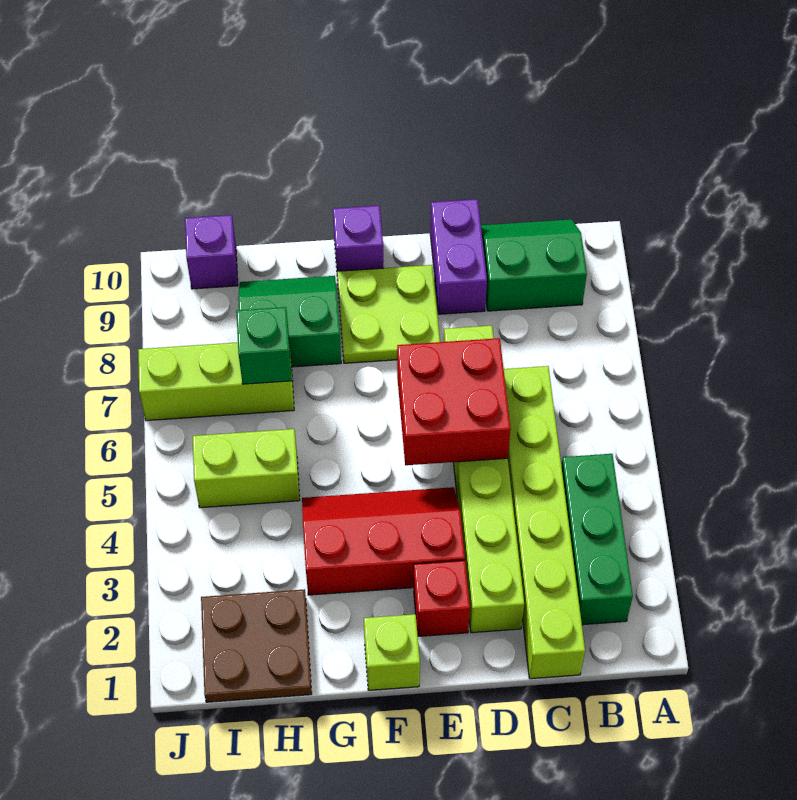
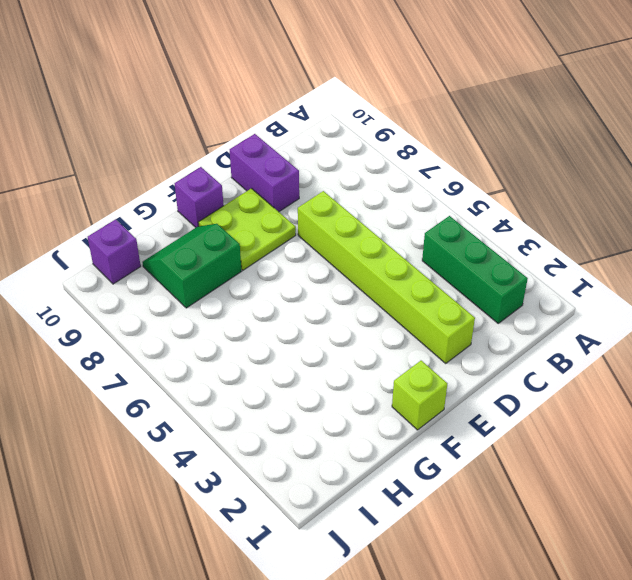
none -> green slope B9:C10 level 1 top 9
none -> lime brick C1:C6 level 1
none -> red brick E2 level 1

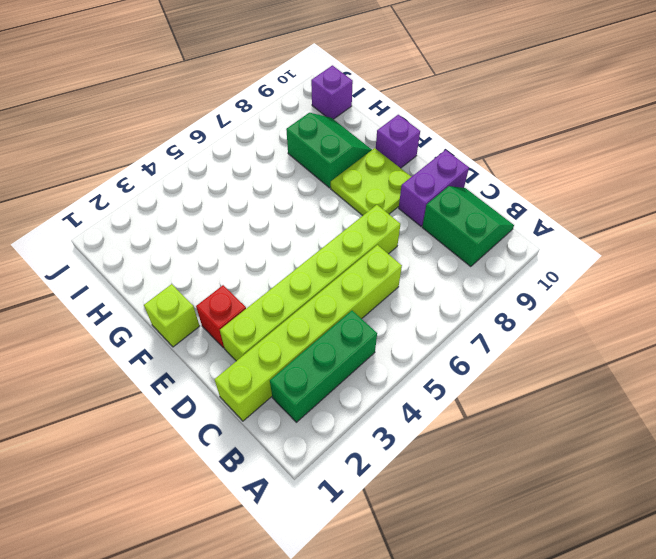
none -> red slope E3:G4 level 1 top 3
none -> brown plate H1:I2 level 1
none -> lime brick H5:I5 level 1

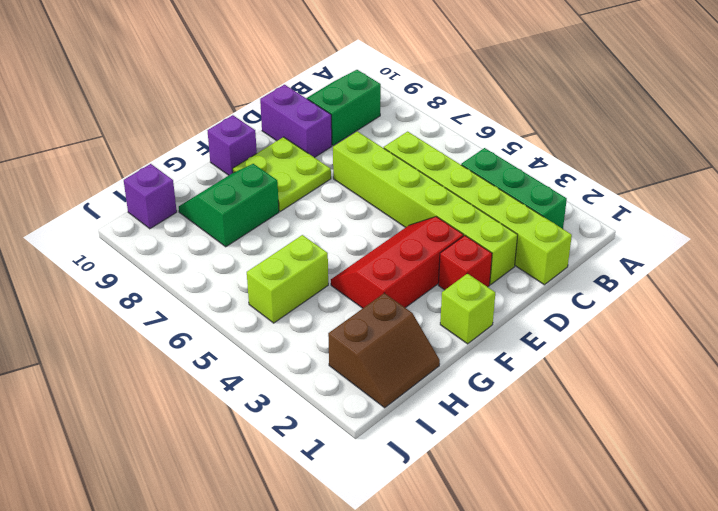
brown slope H1:I2 level 1 top 2 -> brown plate H1:I2 level 1
none -> lime brick H7:J7 level 1
none -> red brick D5:E6 level 2
none -> green brick H7 level 2

